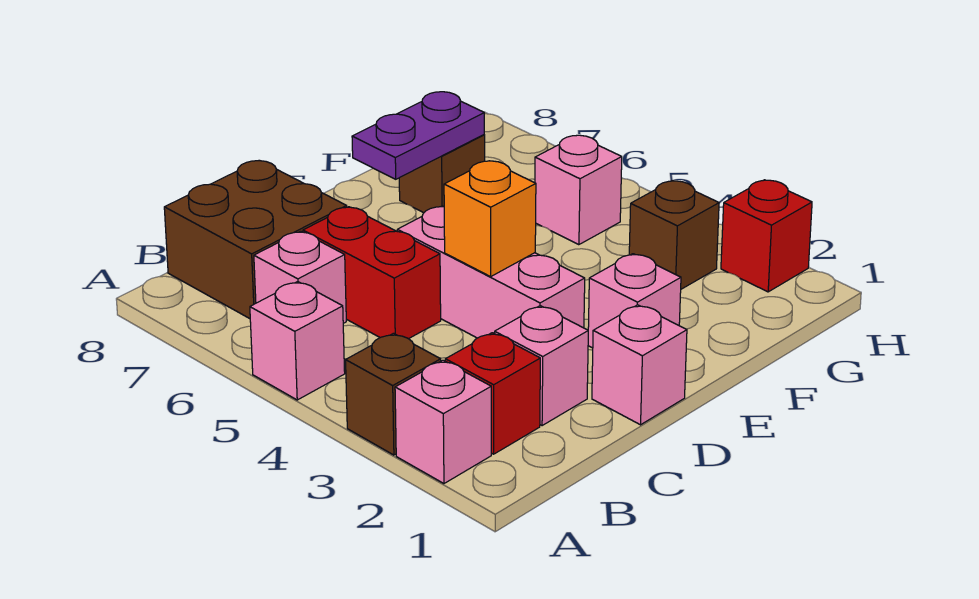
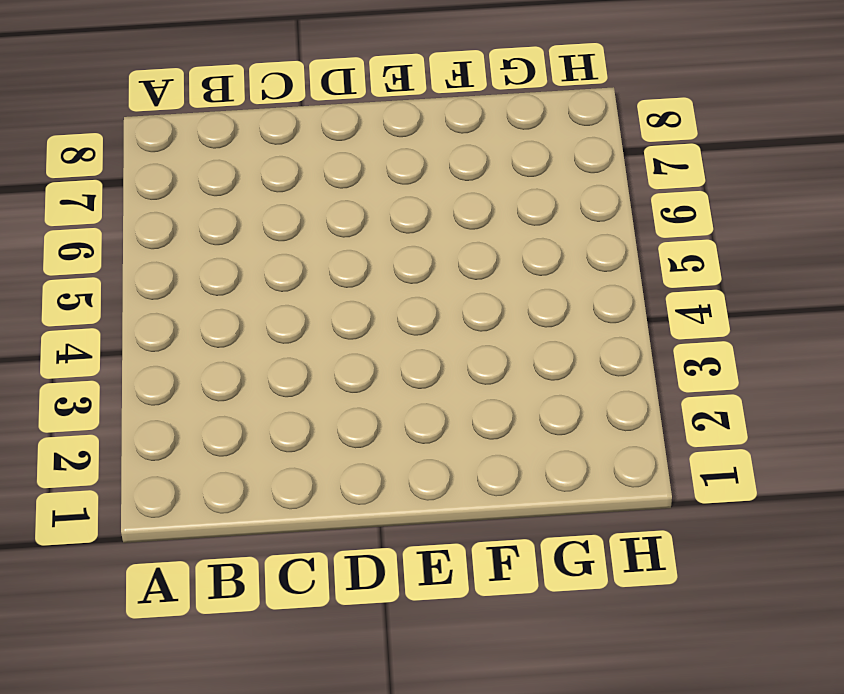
none -> pink brick A2 level 1
none -> brown brick A3 level 1
none -> pink brick A5 level 1

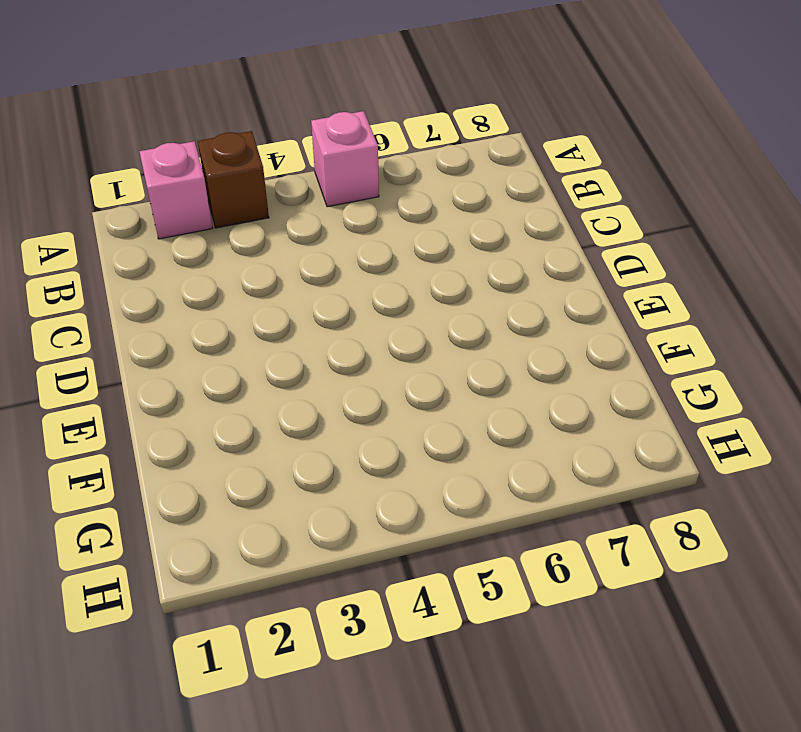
none -> red brick B2 level 1
none -> pink brick B6 level 1
none -> brown brick B7:C8 level 1

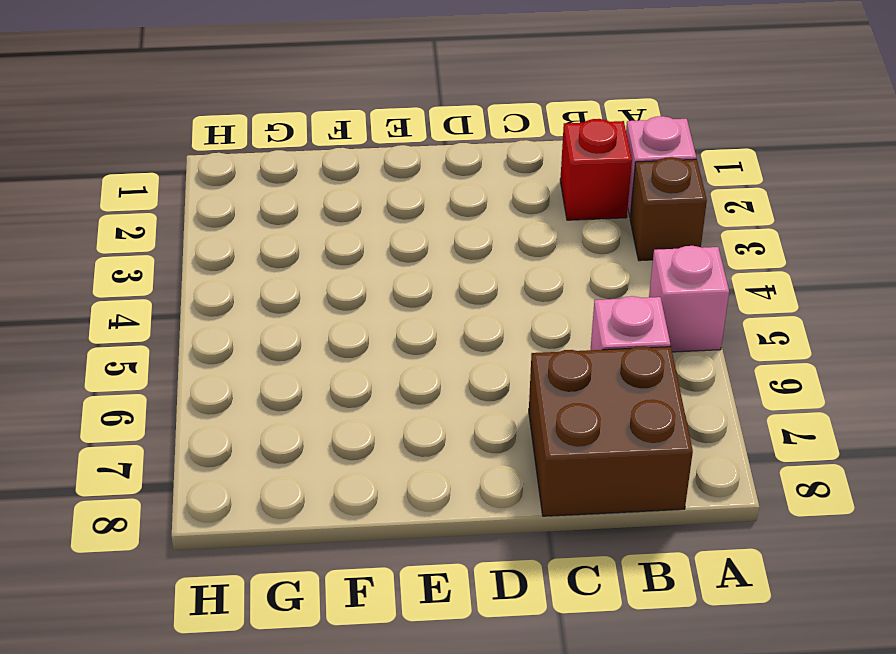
none -> pink brick C2 level 1
none -> red brick C5:C6 level 1
none -> pink brick D1 level 1

